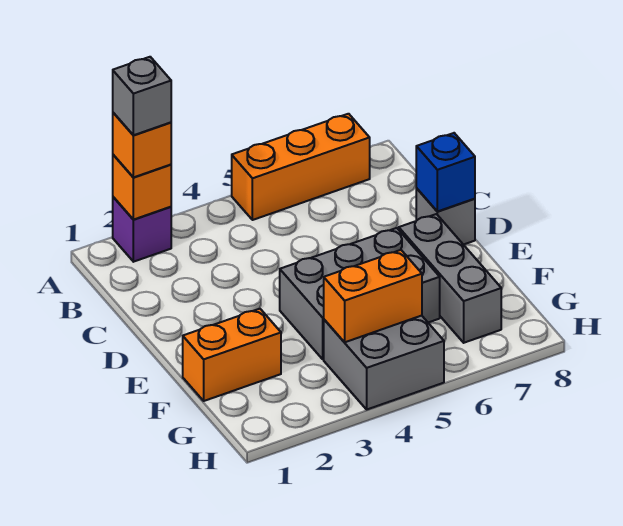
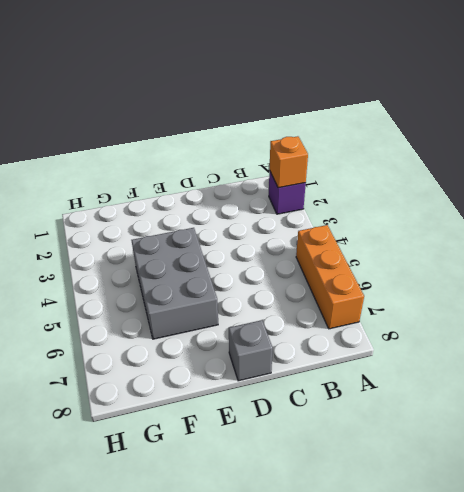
none -> grey brick E7:G7 level 1
none -> orange brick F1:F2 level 1
none -> grey brick G4:H5 level 1

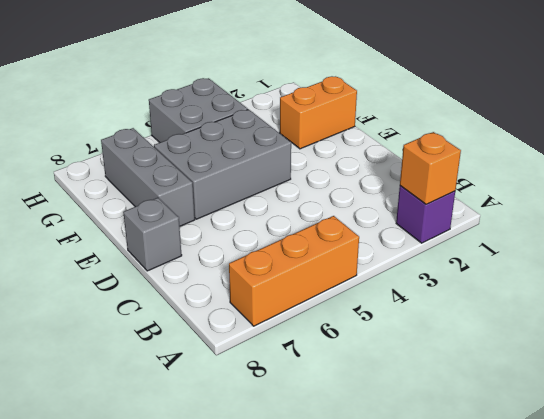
none -> blue brick D8 level 2
none -> orange brick G4:G5 level 2
none -> orange brick A2 level 3

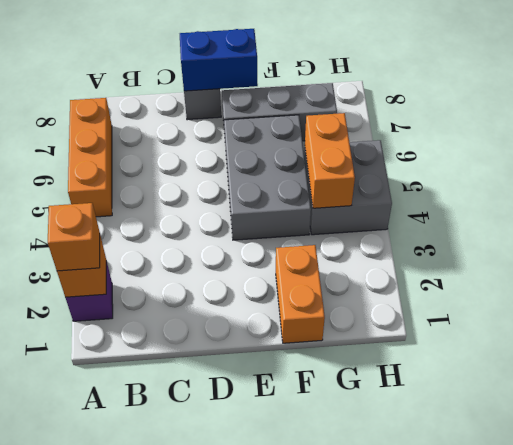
blue brick D8:E8 level 2 -> blue brick D8 level 2
none -> grey brick A2 level 4

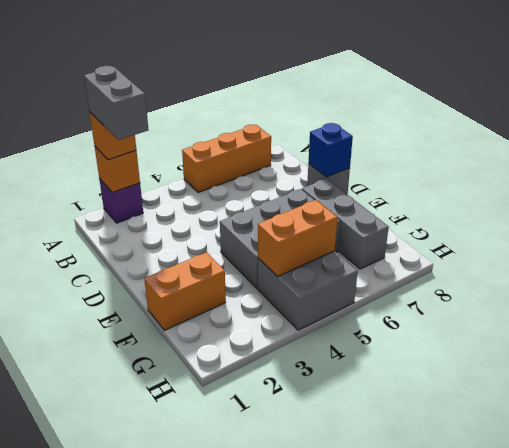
grey brick A2:B2 level 4 -> grey brick A2 level 4

